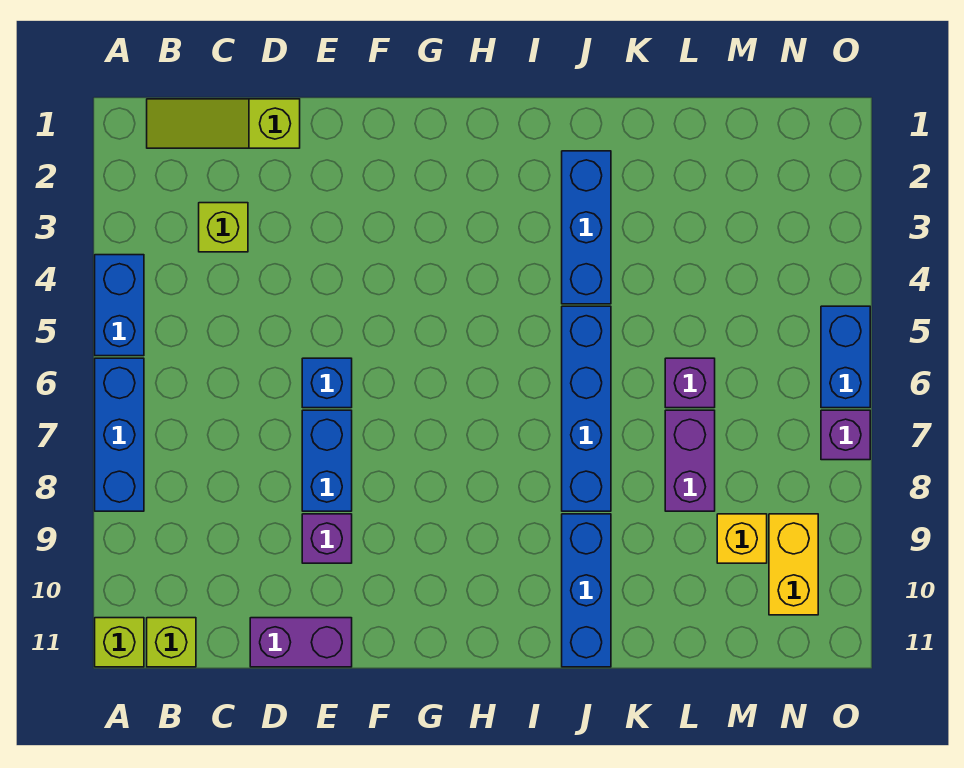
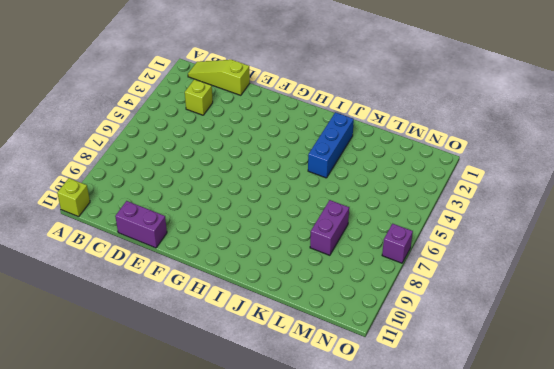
none -> blue brick A4:A5 level 1
none -> blue brick A6:A8 level 1
none -> lime brick B11 level 1

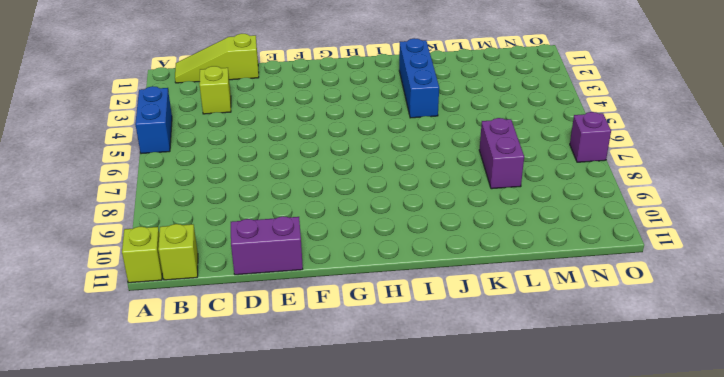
none -> blue brick A6:A8 level 1
none -> blue brick E6 level 1
none -> blue brick E7:E8 level 1

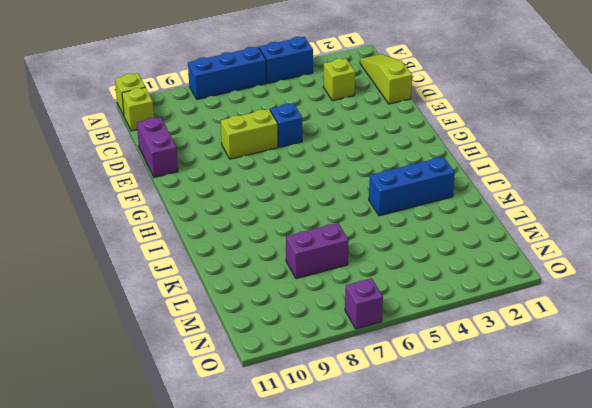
lime brick E7:E8 level 1 -> blue brick E7:E8 level 1
none -> purple brick E9 level 1
none -> blue brick J5:J8 level 1
none -> blue brick J9:J11 level 1

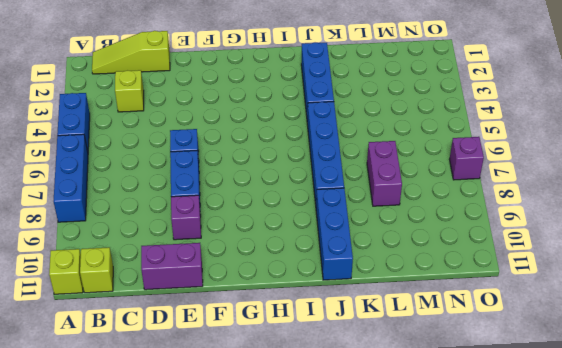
none -> purple brick L6 level 1
none -> yellow brick M9 level 1
none -> yellow brick N9:N10 level 1

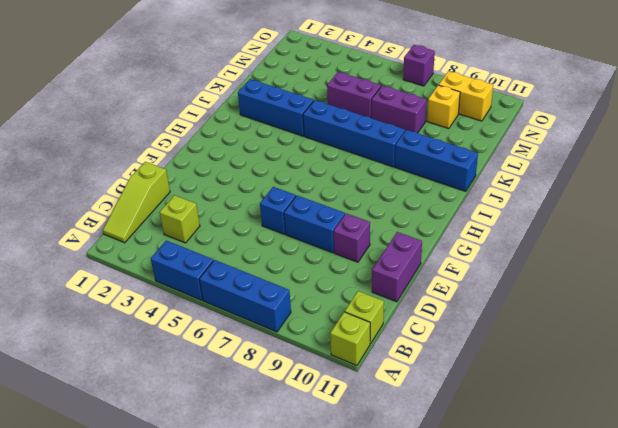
purple brick L5:L6 level 1 -> purple brick L6 level 1
none -> blue brick O5:O6 level 1

